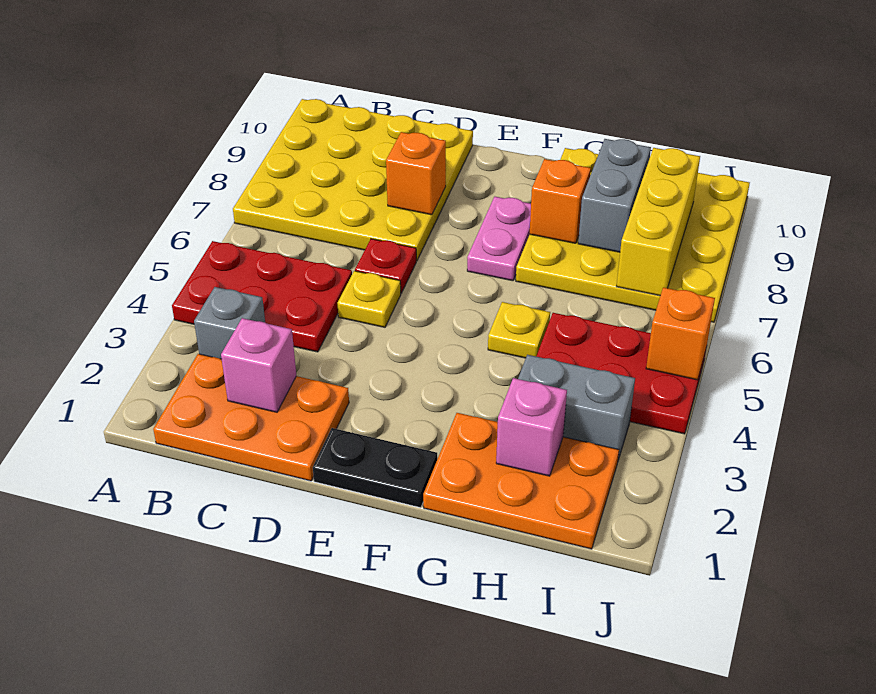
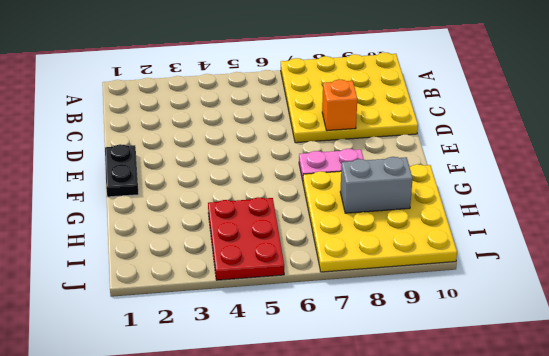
none -> red plate A4:C5 level 1
none -> orange plate B1:D2 level 1
none -> grey brick B3 level 1

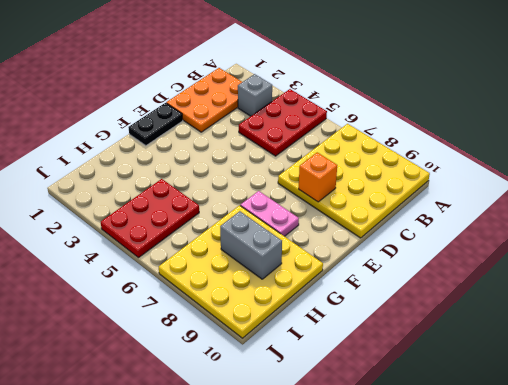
none -> yellow plate D5 level 1
none -> red plate D6 level 1
none -> orange plate G1:I2 level 1

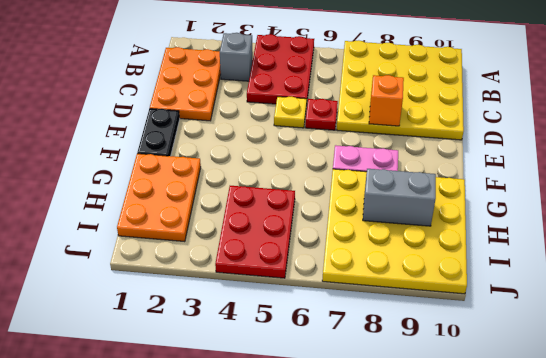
none -> yellow plate G5 level 1
none -> grey brick H3:I3 level 1
none -> pink brick C2 level 2

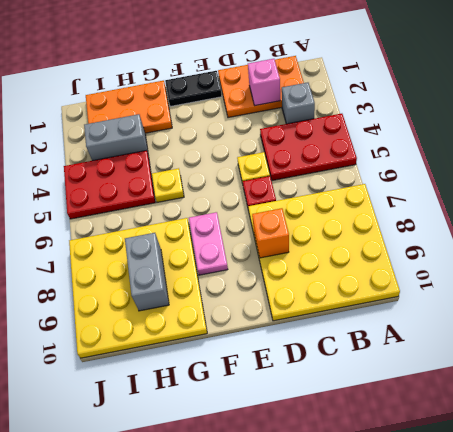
none -> orange brick G8 level 2
none -> pink brick H2 level 2
none -> yellow brick I7:I9 level 2

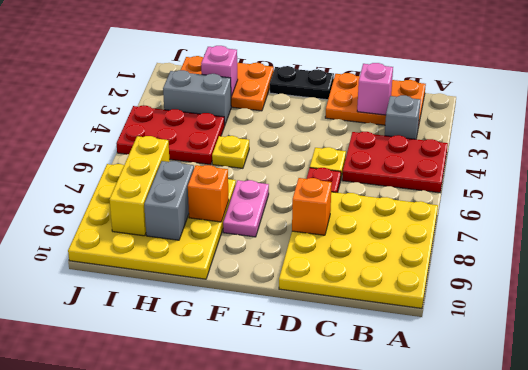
none -> orange brick J5 level 2

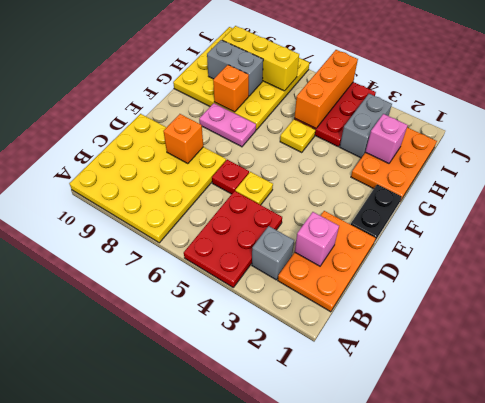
orange brick H5:J5 level 2 -> orange brick J5 level 2

